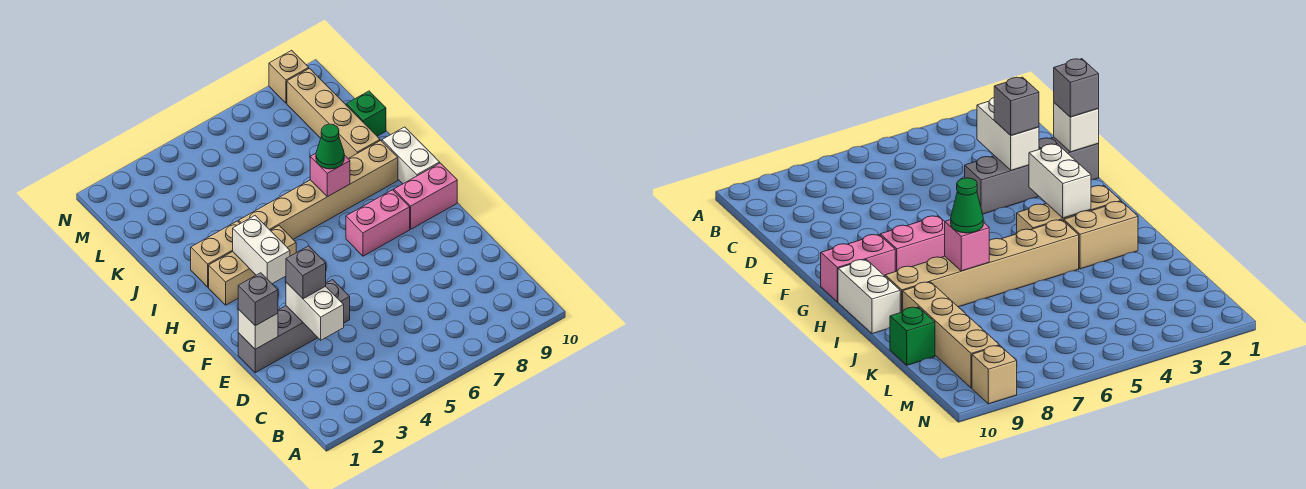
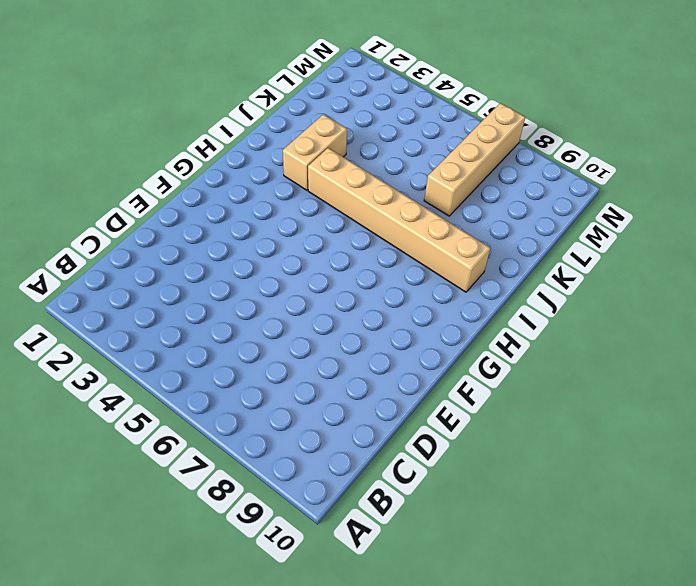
tan brick I3:J3 level 1 -> tan brick I2:I3 level 1
tan brick K7:N7 level 1 -> tan brick J9:M9 level 1
none -> grey brick E1:E4 level 1
none -> pink brick G7:G8 level 1
none -> pink brick G9:G10 level 1

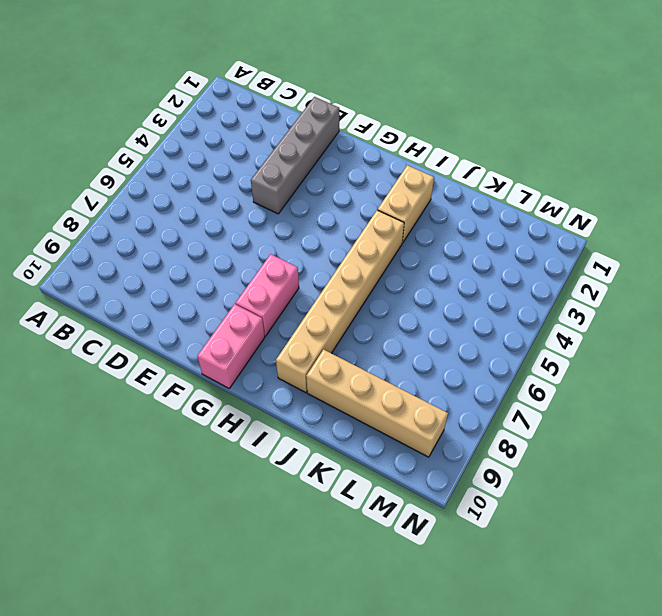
none -> tan brick H2:H4 level 1
none -> white brick H10:I10 level 1
none -> green brick K10 level 1

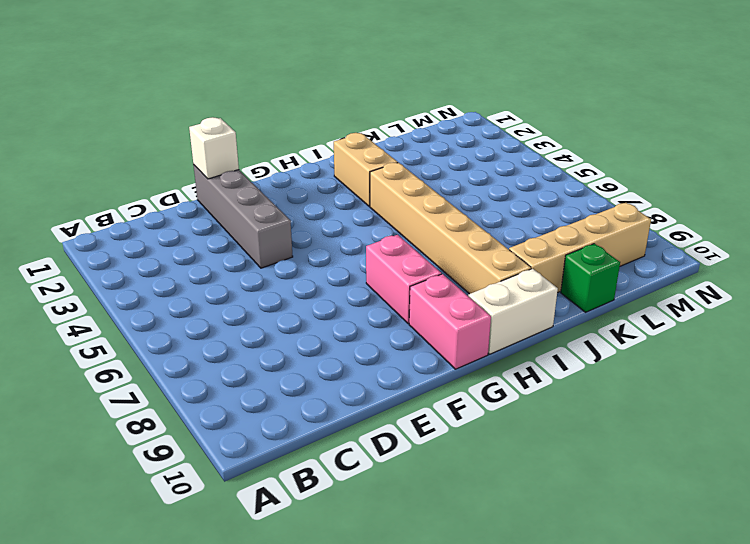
none -> tan brick H2:H4 level 1
none -> tan brick N9 level 1
none -> white brick D3:E3 level 2

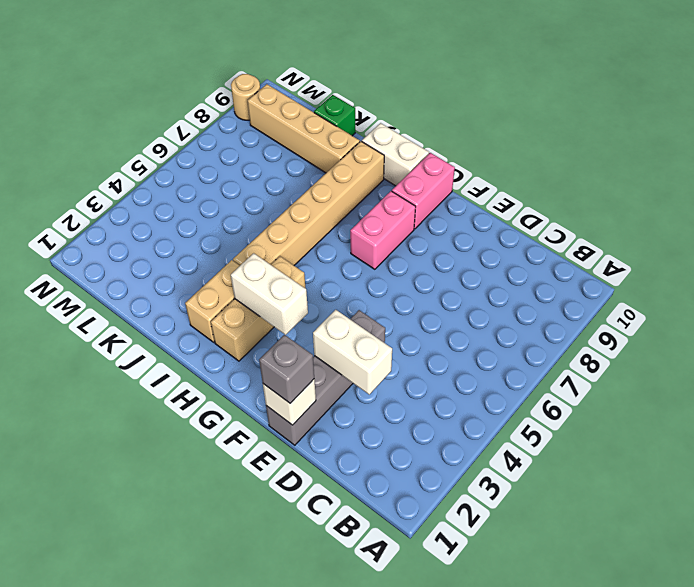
tan round brick N9 level 1 -> tan brick N9 level 1
none -> pink brick I7 level 2
none -> grey brick E3 level 3
none -> green cone I7 level 3

